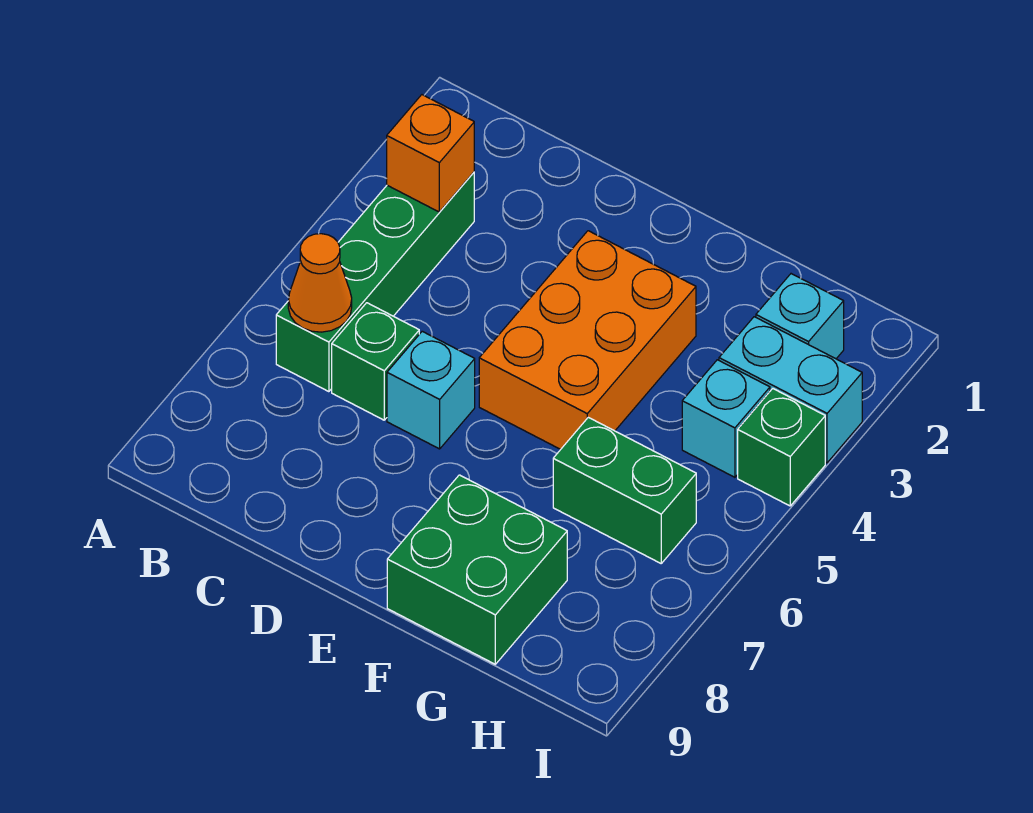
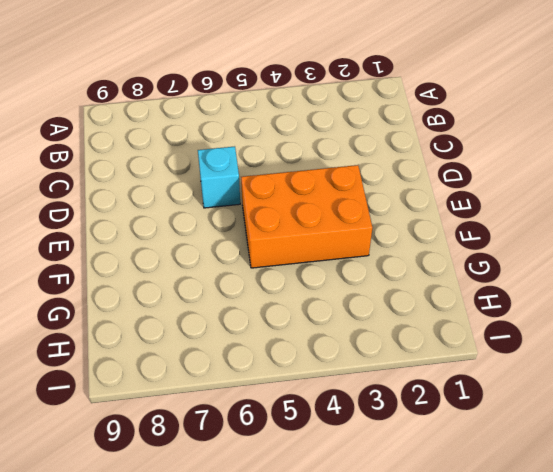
none -> green brick B3:B6 level 1
none -> green brick C6 level 1
none -> green brick F8:G9 level 1

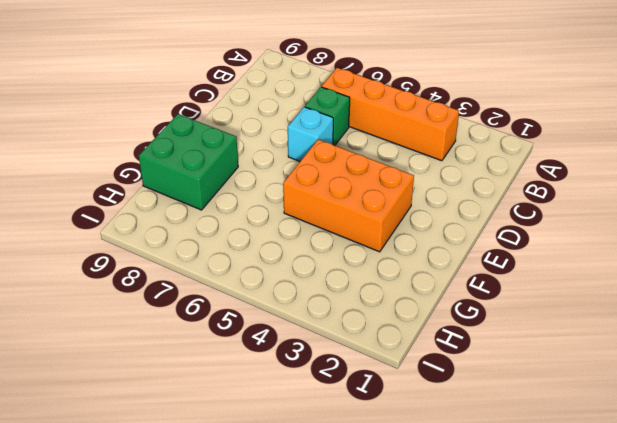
orange brick B3:B6 level 1 -> green brick B3:B6 level 1
none -> green brick G6:H6 level 1
none -> cyan brick H2 level 1
none -> cyan brick H3:I3 level 1

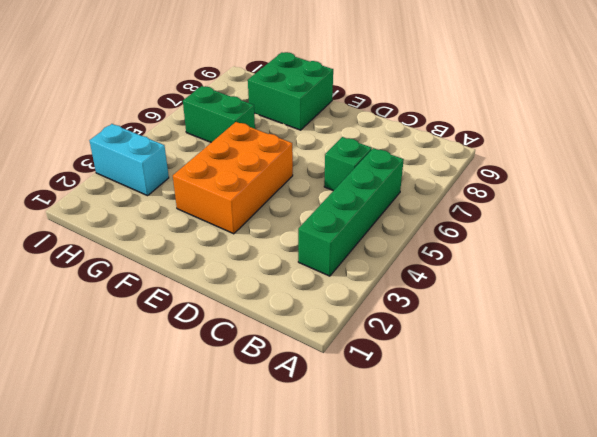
none -> cyan brick D6 level 1
none -> cyan brick H2 level 1
none -> cyan brick H4 level 1

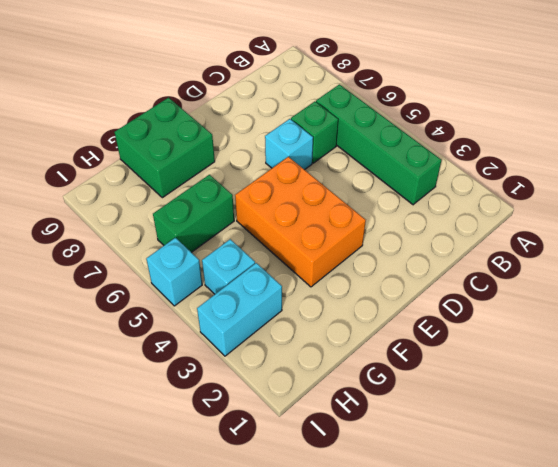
cyan brick I5 level 1 -> cyan brick H2 level 1
none -> green brick I4 level 1
none -> orange brick B3 level 2
none -> orange cone B6 level 2

